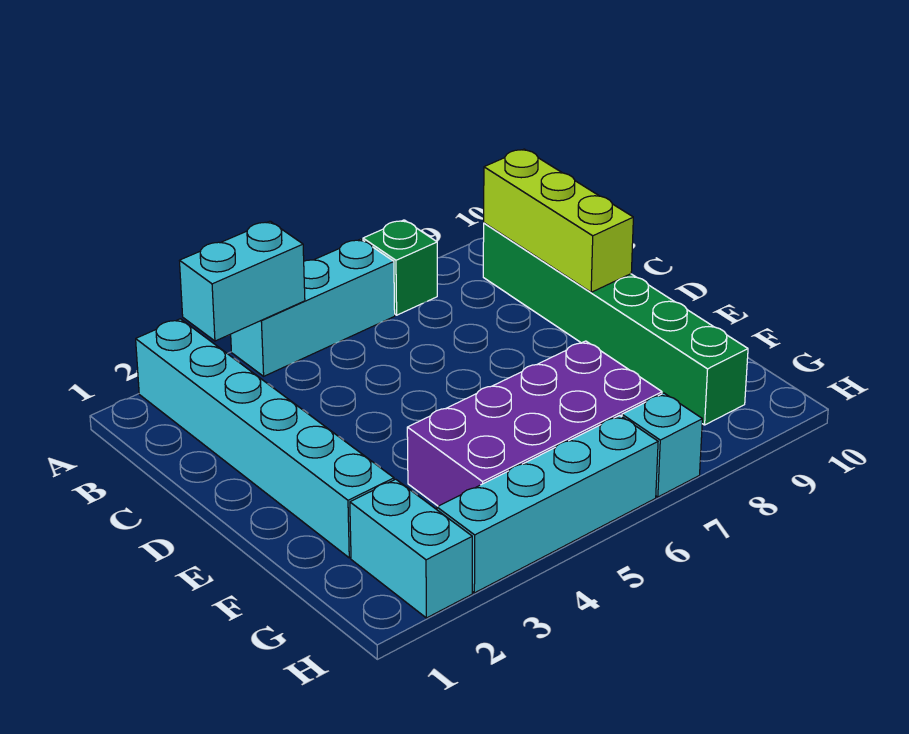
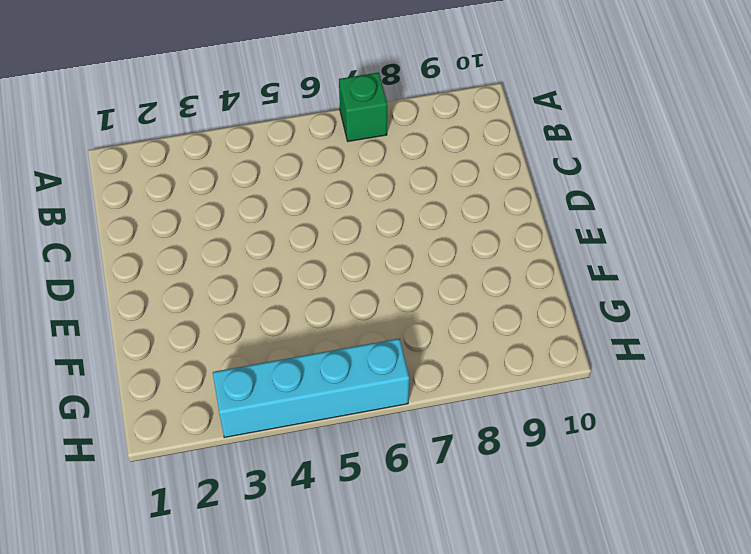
none -> cyan brick A2:F2 level 1
none -> cyan brick A4:A6 level 1

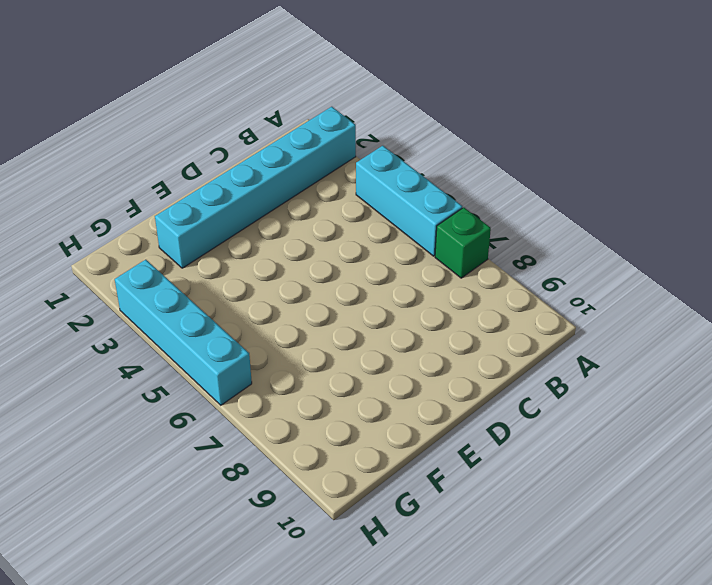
none -> green brick B9:G9 level 1
none -> purple brick F4:G7 level 1

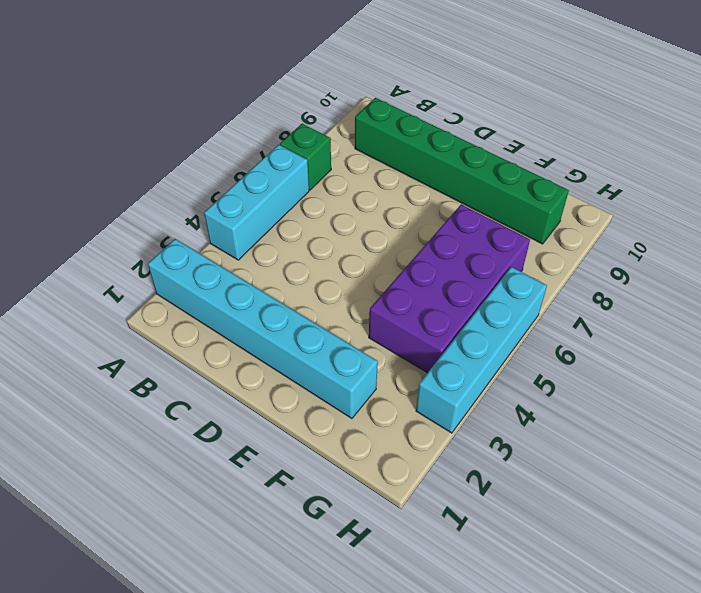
none -> cyan brick G2:H2 level 1
none -> cyan brick H7 level 1

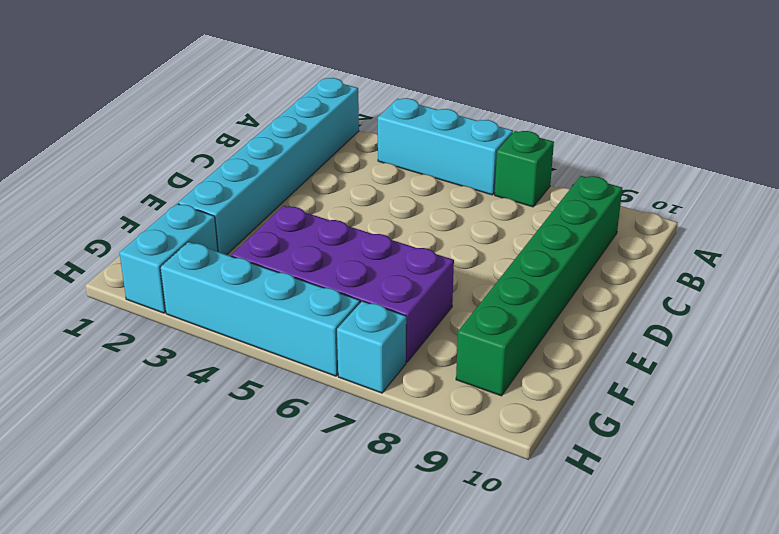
none -> cyan brick A3:A4 level 2
none -> lime brick B9:D9 level 2

